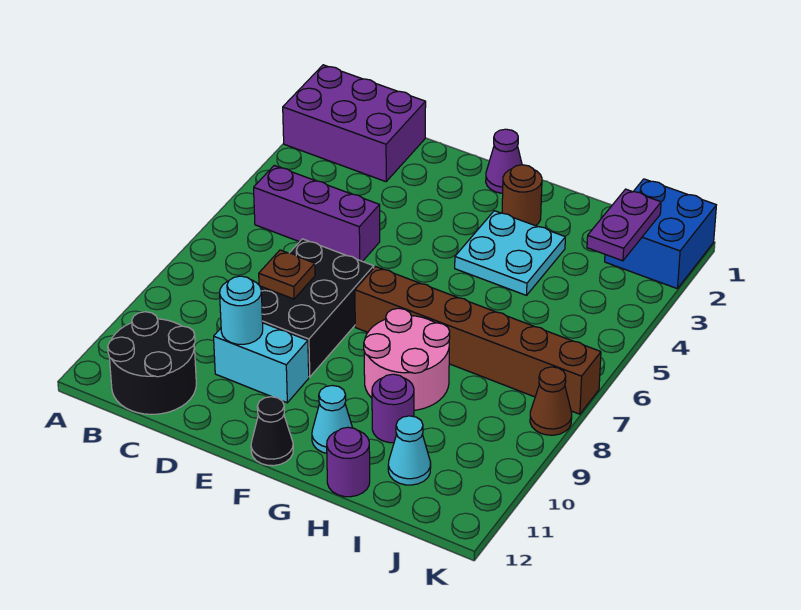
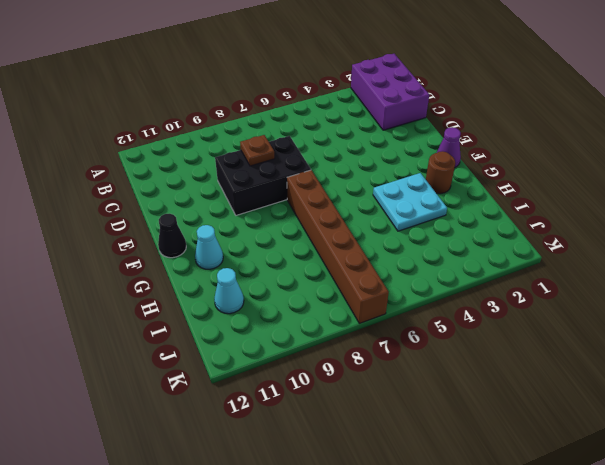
none -> purple brick B5:D5 level 1
none -> black round brick B11:C12 level 1
none -> cyan brick D10:E10 level 1

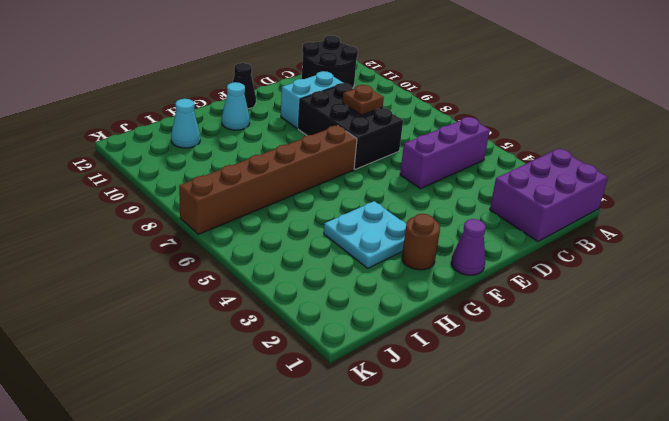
none -> pink round brick G8:H9 level 1
none -> purple round brick H10 level 1
none -> purple round brick H12 level 1

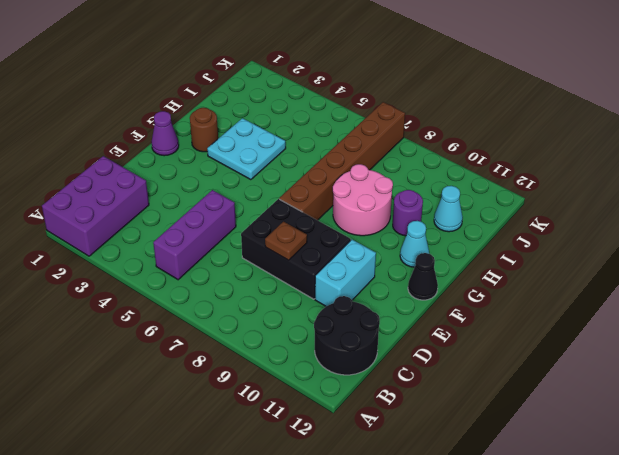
none -> purple round brick H12 level 1
none -> blue brick J1:K2 level 1
none -> brown cone K8 level 1

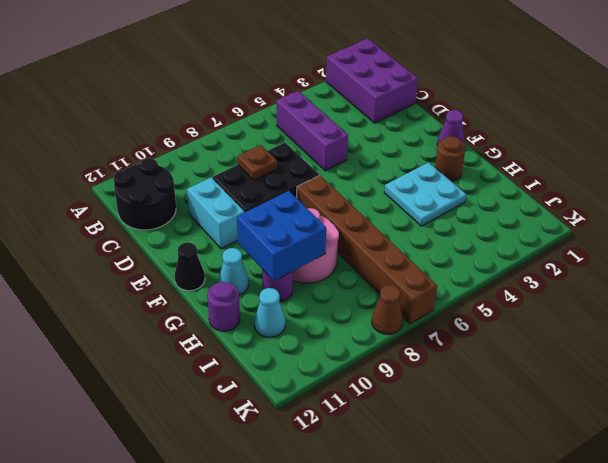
blue brick G9:H10 level 2 -> blue brick J1:K2 level 1
none -> cyan round brick D10 level 2
none -> purple plate J2:J3 level 2

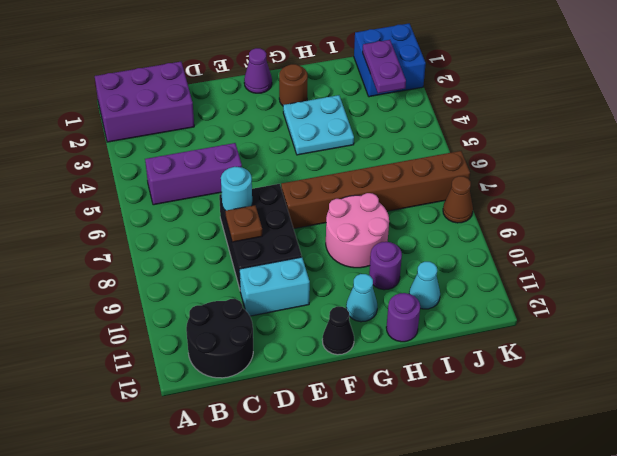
cyan round brick D7 level 2 -> cyan round brick D10 level 2

